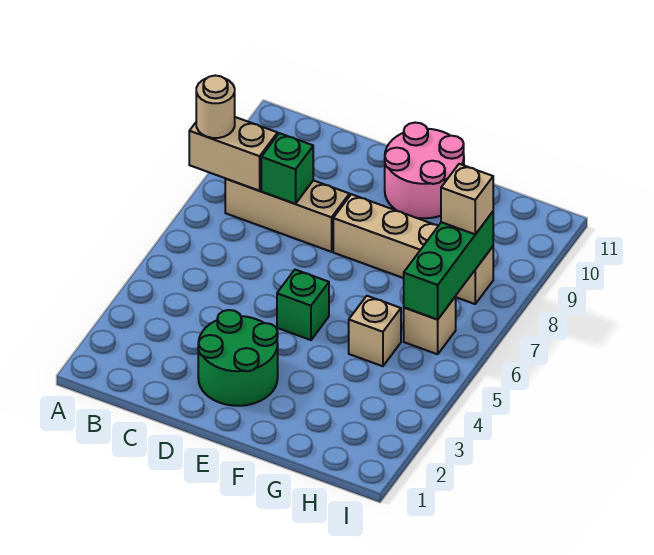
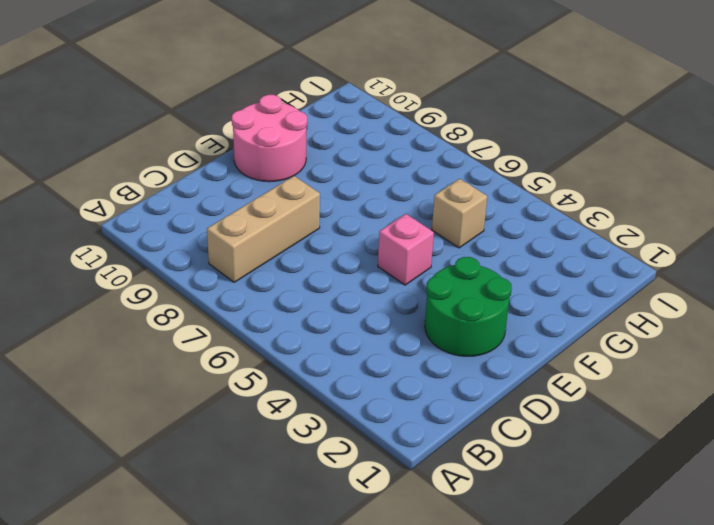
pink brick E5 level 1 -> green brick E5 level 1
none -> tan brick E8:H8 level 1
none -> tan brick H6 level 1
none -> tan brick A8:B8 level 2

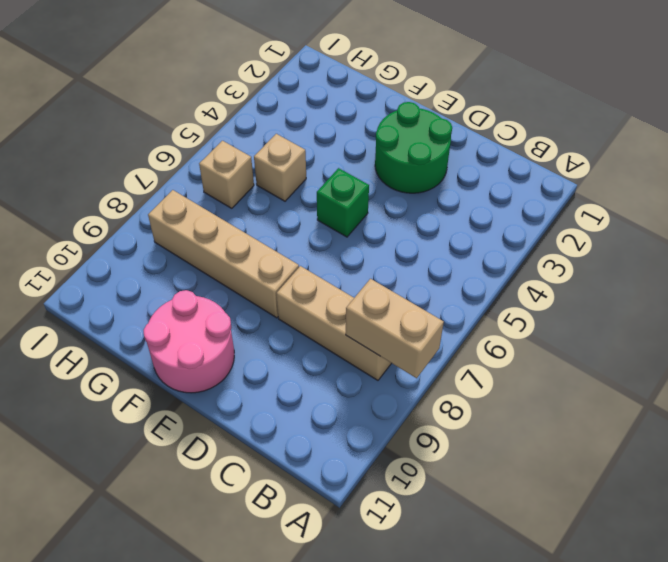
none -> green brick C8 level 2
none -> green brick H6:H8 level 2
none -> tan round brick A8 level 3

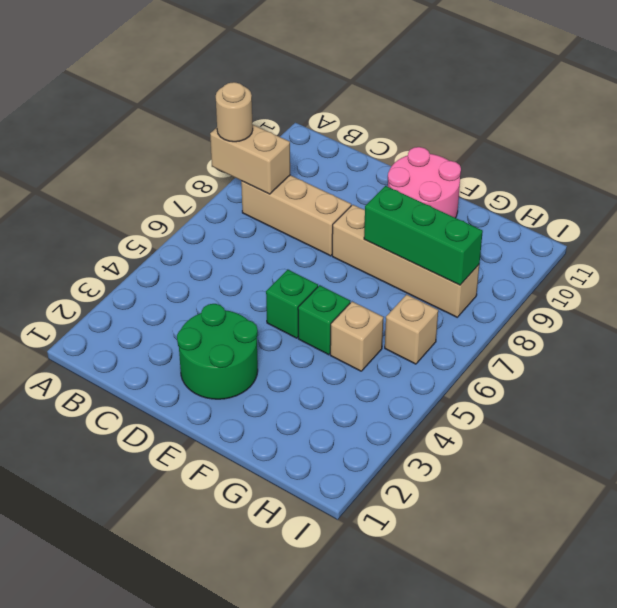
green brick F5 level 1 -> green brick C8 level 2
green brick F8:H8 level 2 -> green brick H6:H8 level 2
none -> tan brick H8 level 3

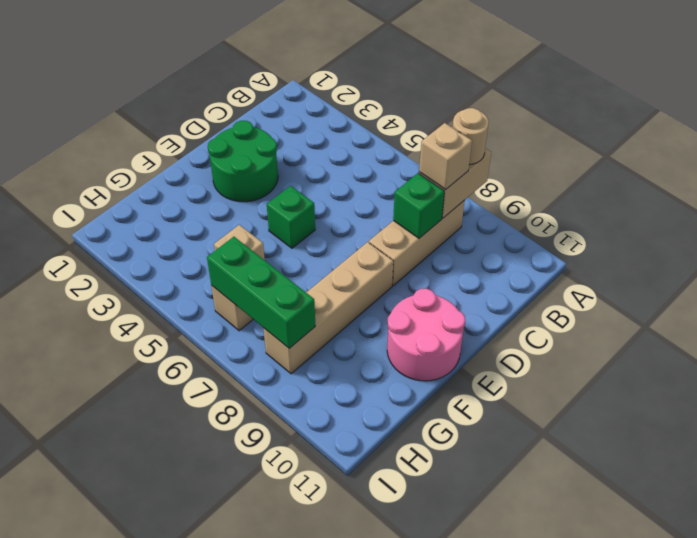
tan brick B8 level 3 -> tan brick H8 level 3

